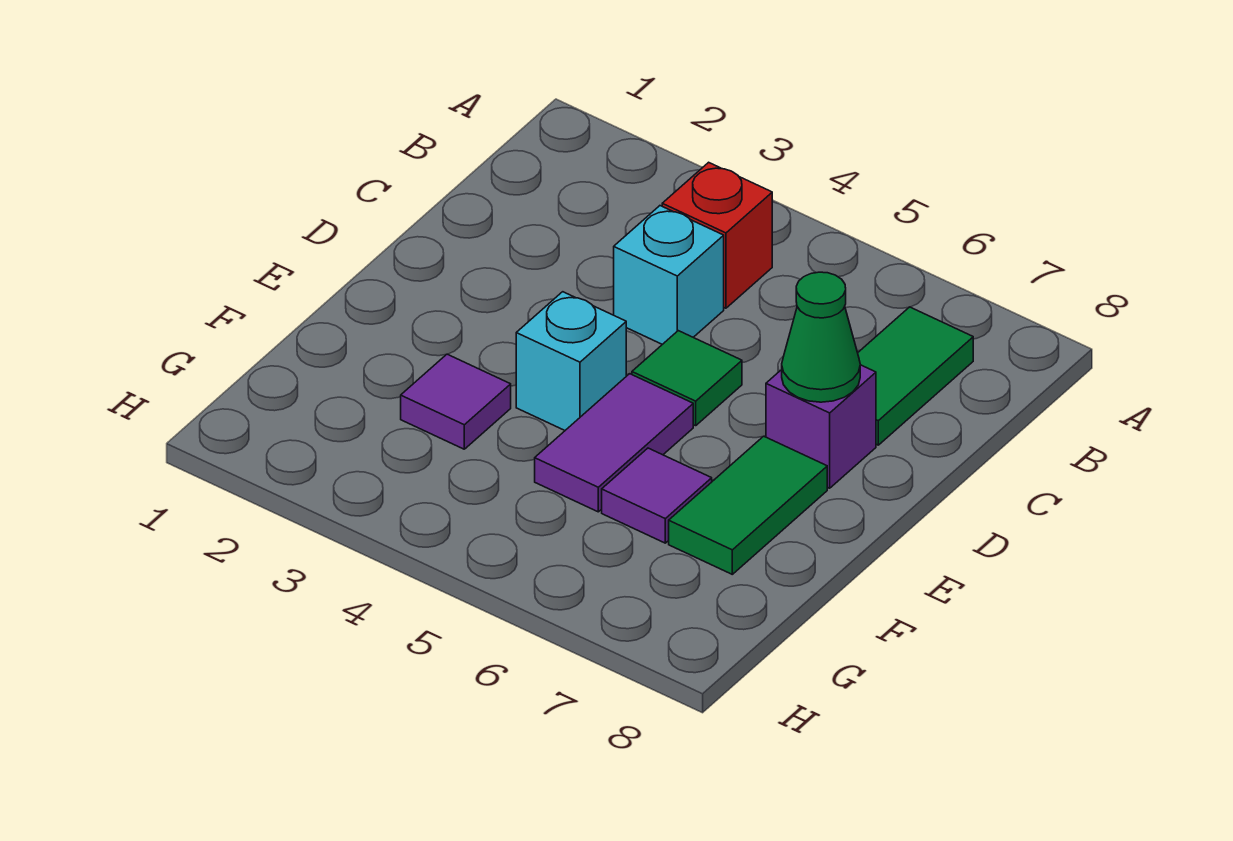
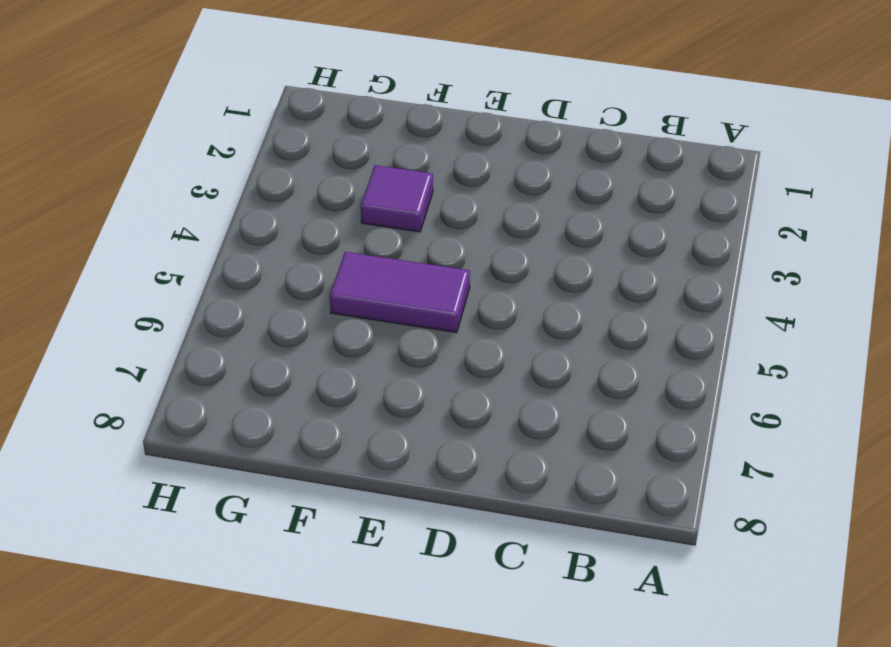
none -> red brick B4 level 1
none -> green tile B7:C7 level 1

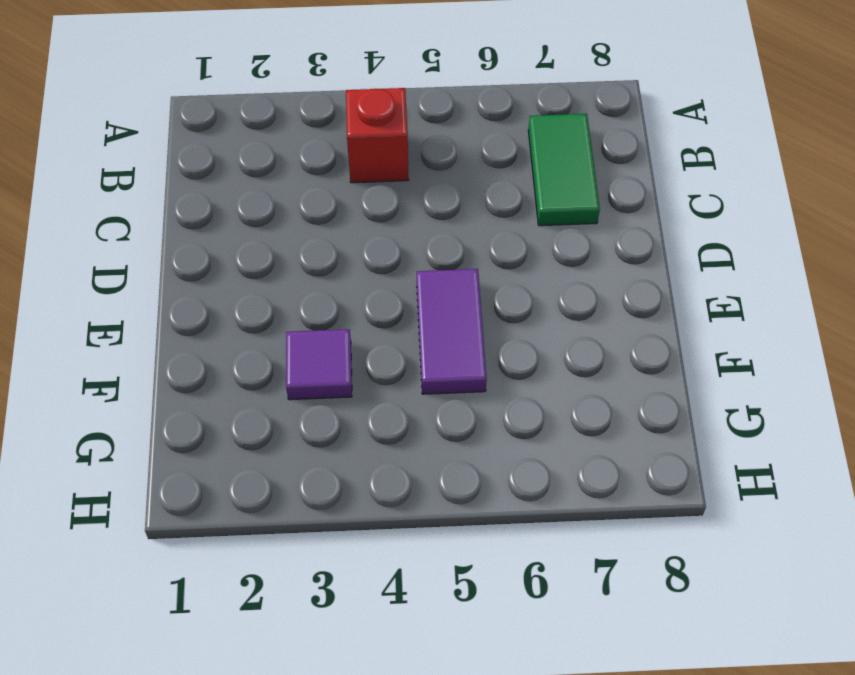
none -> cyan brick C4 level 1
none -> green tile D5 level 1

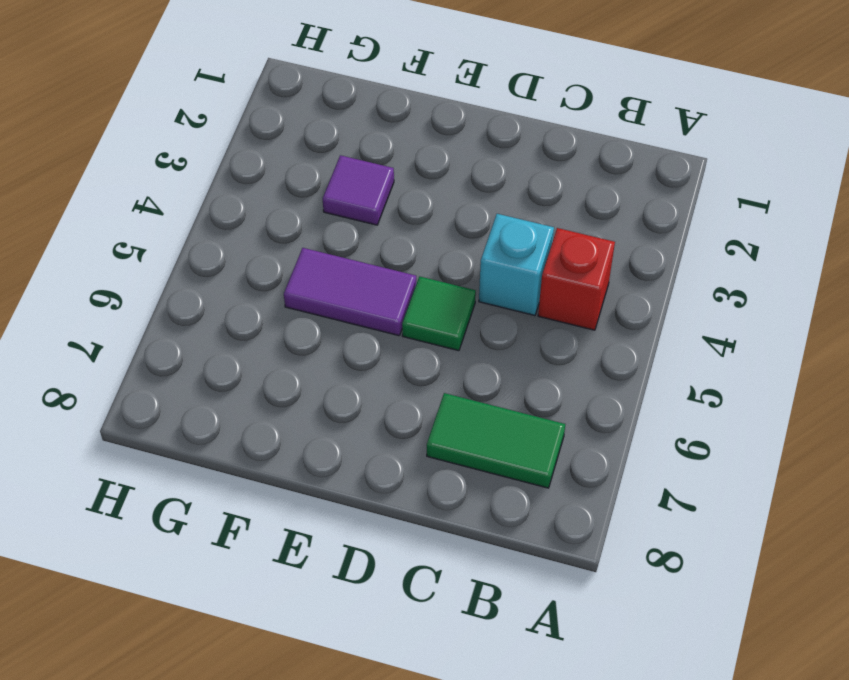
none -> purple brick D7 level 1
none -> cyan brick E4 level 1

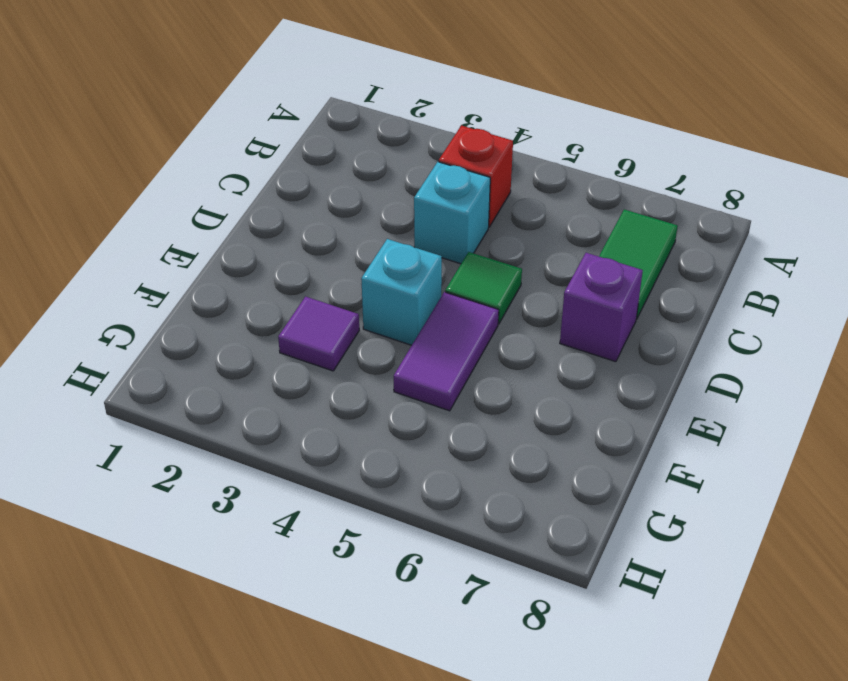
none -> green tile E7:F7 level 1
none -> purple tile F6 level 1

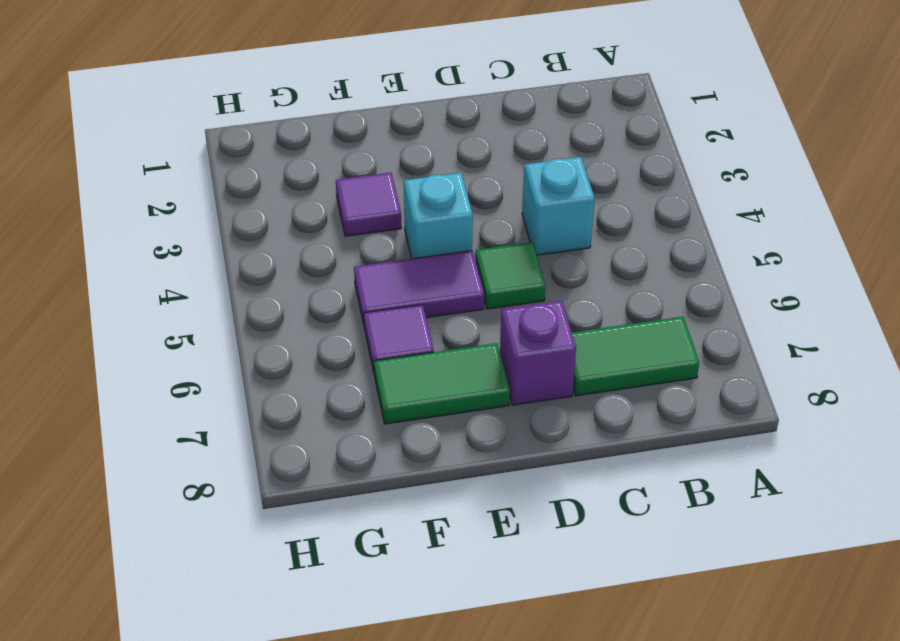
none -> red brick B4 level 1
none -> green cone D7 level 2

